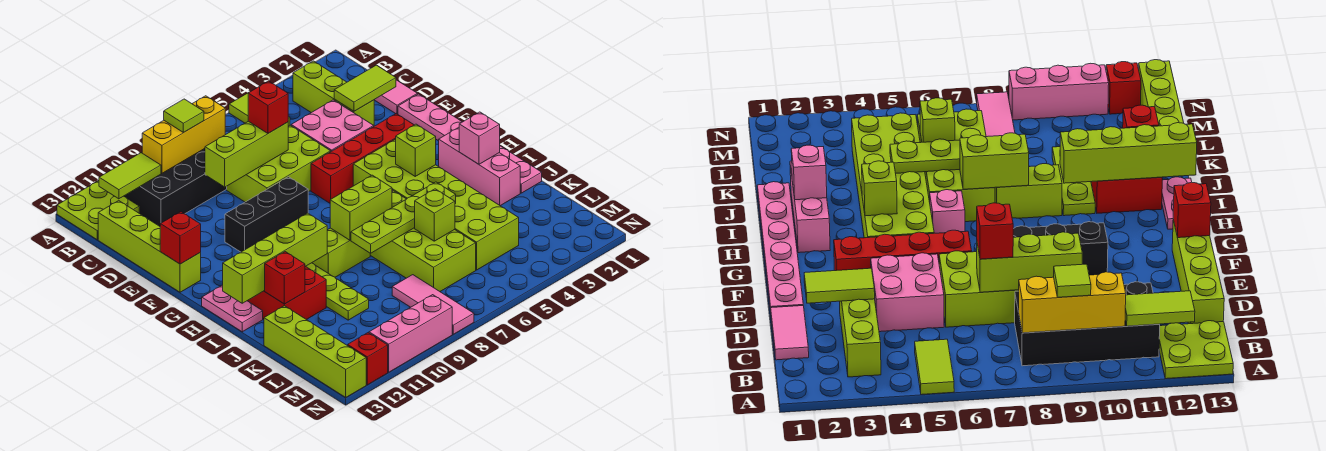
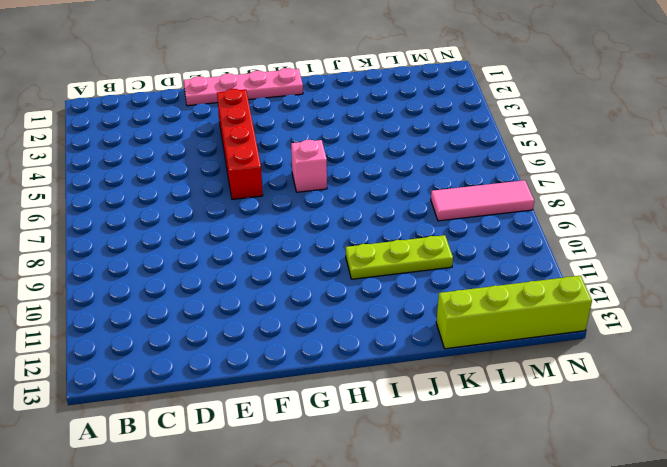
pink plate E1:H1 level 1 -> pink plate E1:J1 level 1
none -> lime tile A5:B5 level 1
none -> lime plate A12:B13 level 1
none -> lime brick B3:D3 level 1
none -> black brick B8:C11 level 1

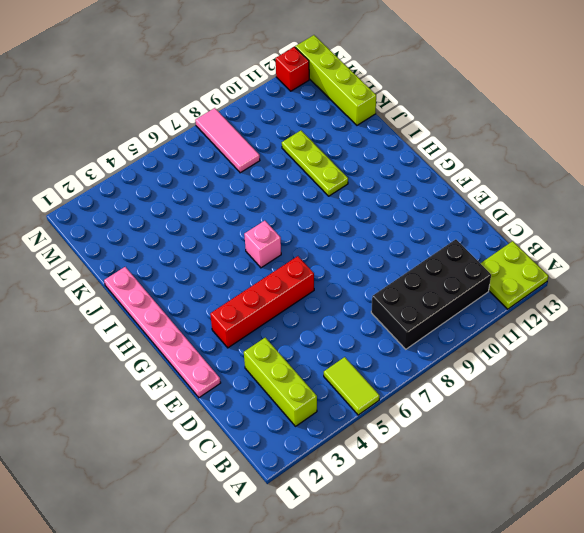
none -> pink tile C1:D1 level 1
none -> lime brick C13:F13 level 1
none -> pink brick D4:E5 level 1
none -> lime brick D6:E8 level 1

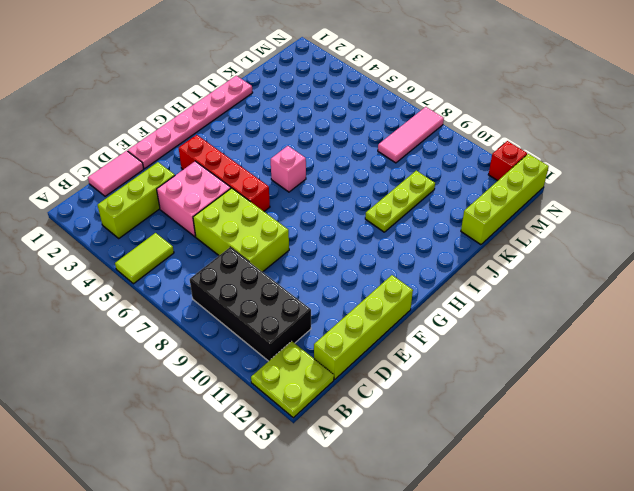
none -> black brick F8:F10 level 1
none -> lime brick G4:L5 level 1
none -> pink brick H2:J2 level 1
none -> pink plate H13:I13 level 1

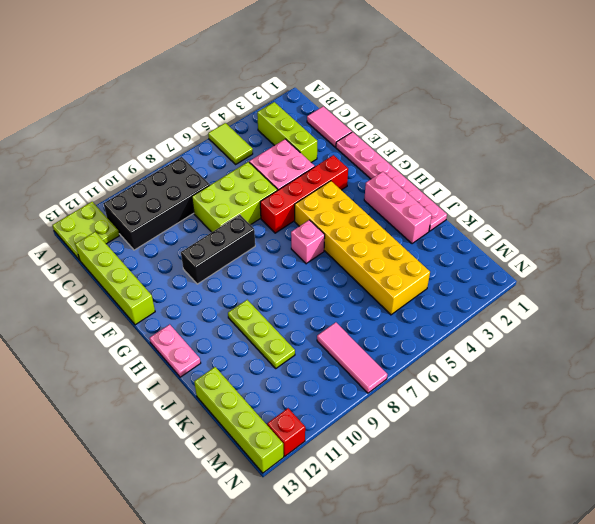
yellow brick G4:L5 level 1 -> lime brick G4:L5 level 1
none -> lime brick I6:L7 level 1
none -> lime brick I8:I9 level 1
none -> red brick I11:J12 level 1
none -> pink brick N9:N11 level 1

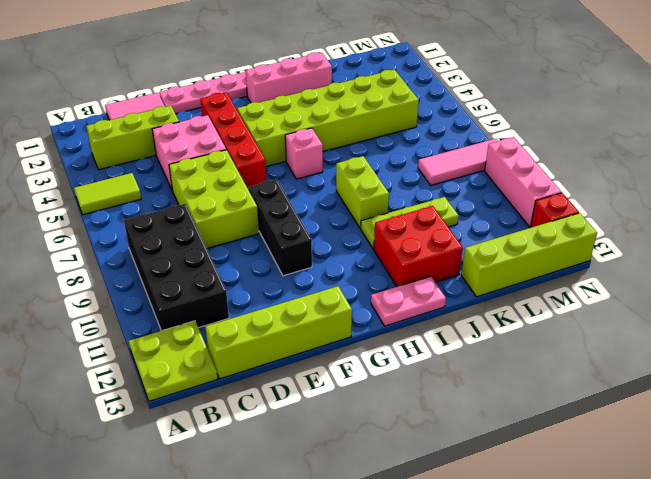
none -> lime brick I6:L7 level 1
none -> yellow brick B8:B10 level 2
none -> lime tile B11:B12 level 2
none -> lime tile D2:D3 level 2

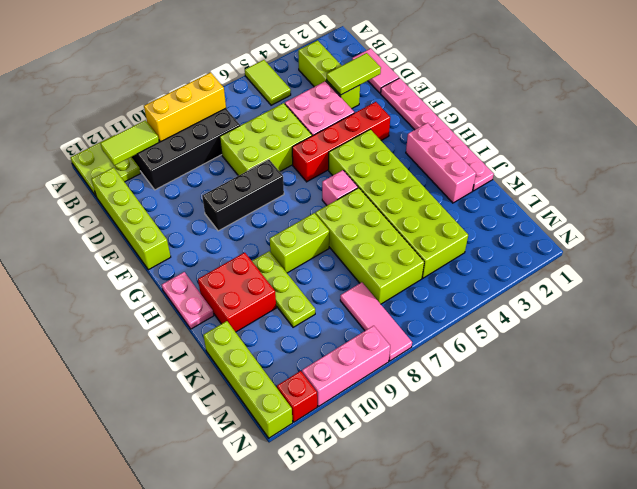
none -> lime brick D7:D9 level 2
none -> red brick F13 level 2
none -> lime brick H4 level 2
none -> pink brick I2 level 2

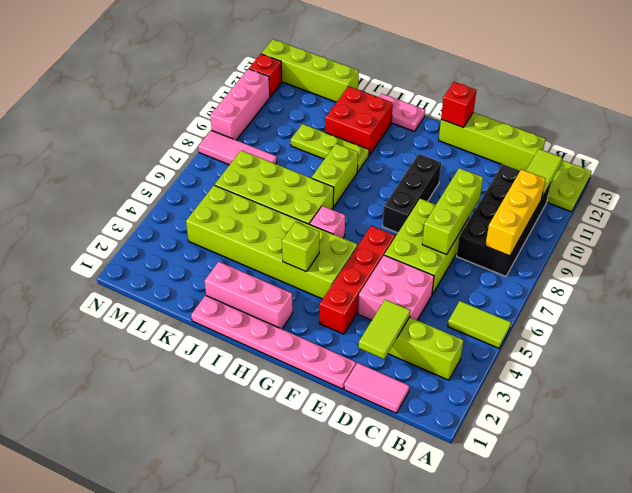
none -> pink brick I2 level 2
none -> lime brick I7:I8 level 2
none -> lime brick I10:I13 level 2
none -> lime plate J5:J8 level 2

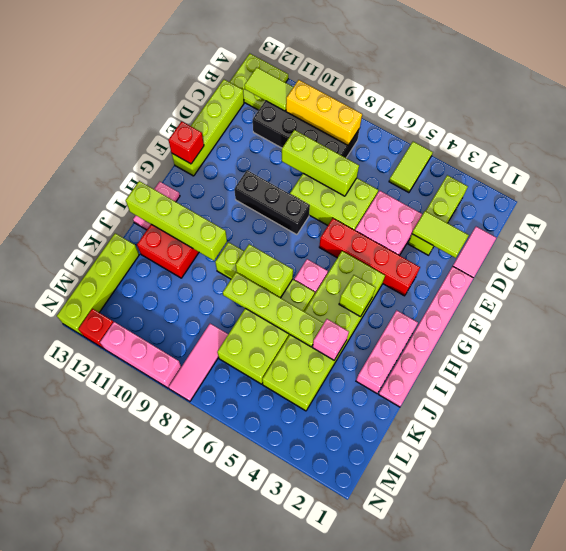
pink brick J4 level 2 -> pink brick I2 level 2
none -> lime plate I10:K10 level 1
none -> red brick J12 level 2
none -> lime brick K6 level 2
none -> lime tile B9 level 3

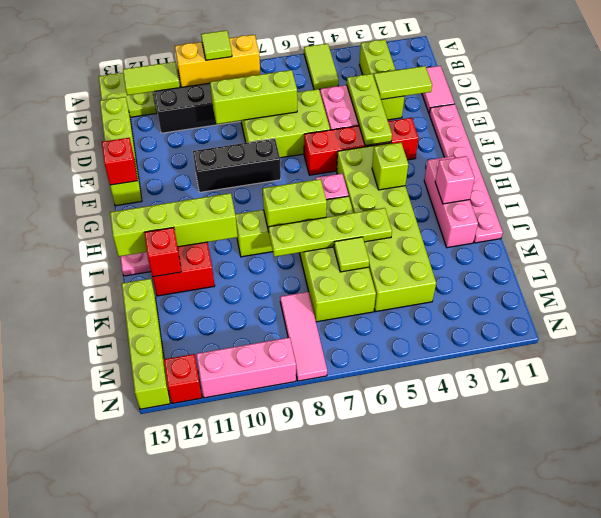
lime plate D4:F4 level 2 -> lime plate I10:K10 level 1
lime tile K6 level 2 -> lime brick K6 level 2
none -> red brick D7 level 3

